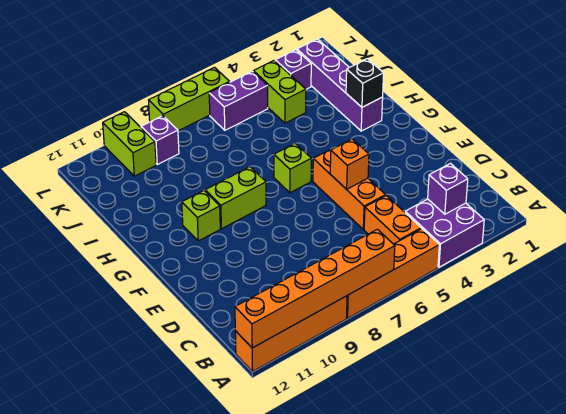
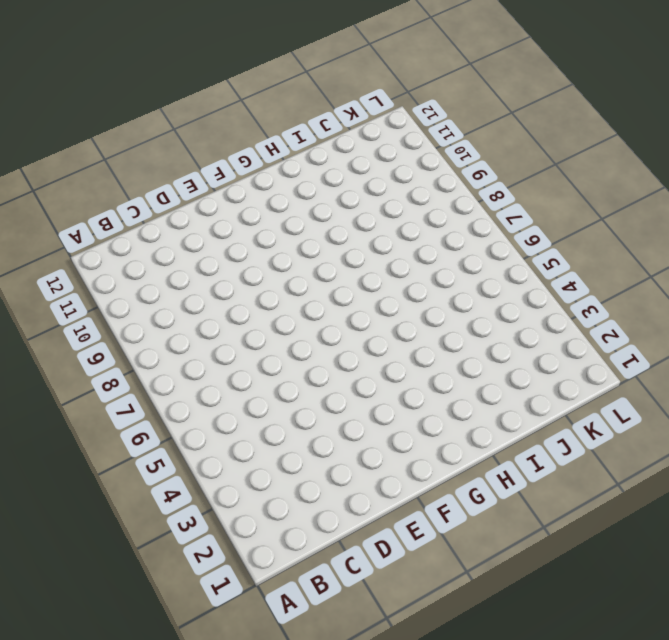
none -> purple brick A3:B4 level 1
none -> orange brick A5:A8 level 1
none -> orange brick A9:A12 level 1

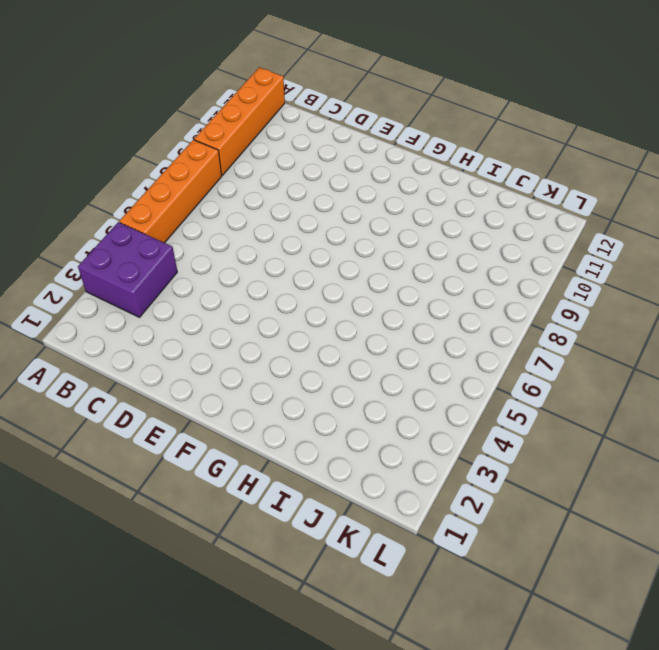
none -> orange brick B5:C5 level 1
none -> orange brick D5:F5 level 1
none -> lime brick G6 level 1

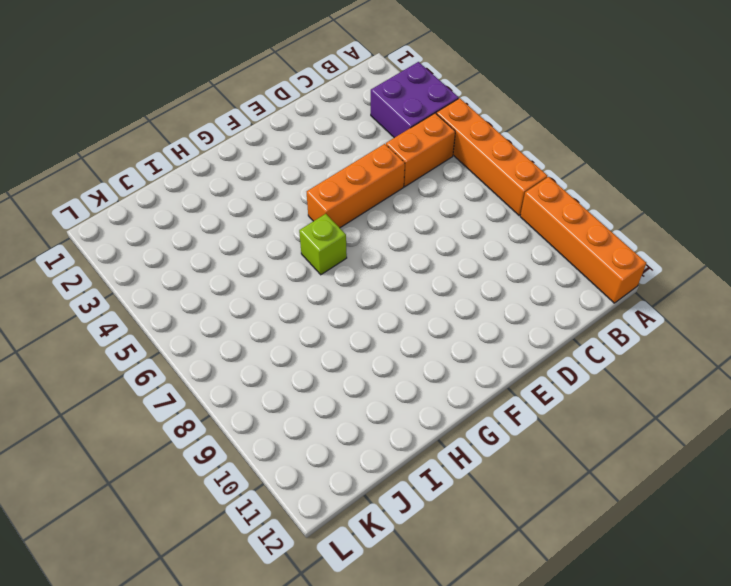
none -> lime brick G8:G9 level 1
none -> lime brick G10 level 1
none -> purple brick H2:K2 level 1

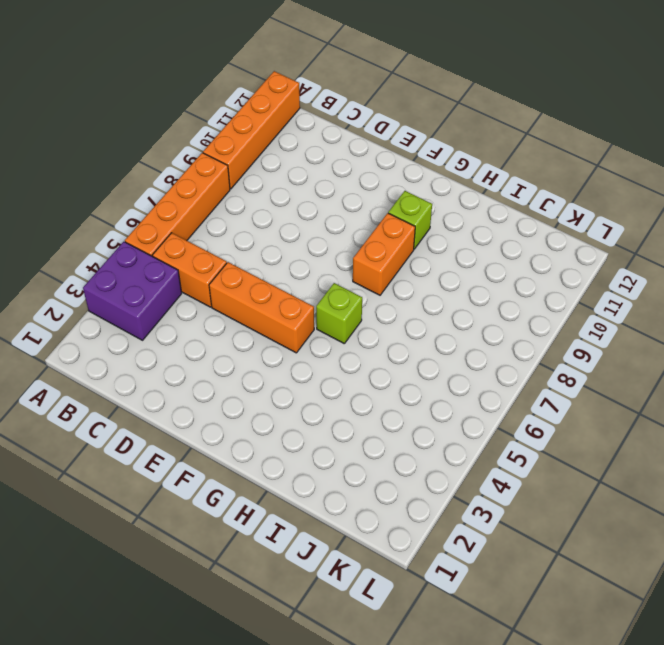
orange brick G8:G9 level 1 -> lime brick G8:G9 level 1
none -> purple brick H2:K2 level 1
none -> lime brick J4:K4 level 1
none -> purple brick K3 level 1

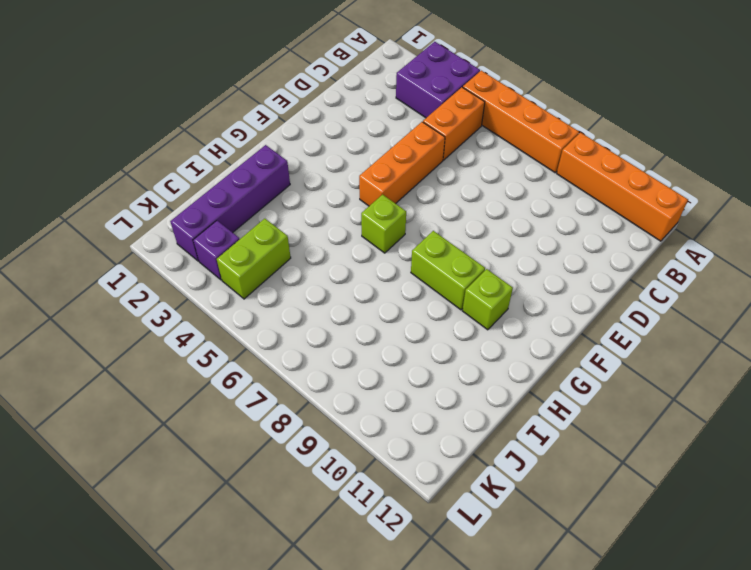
none -> purple brick K5:K6 level 1
none -> purple brick K9 level 1
none -> lime brick K10:L10 level 1

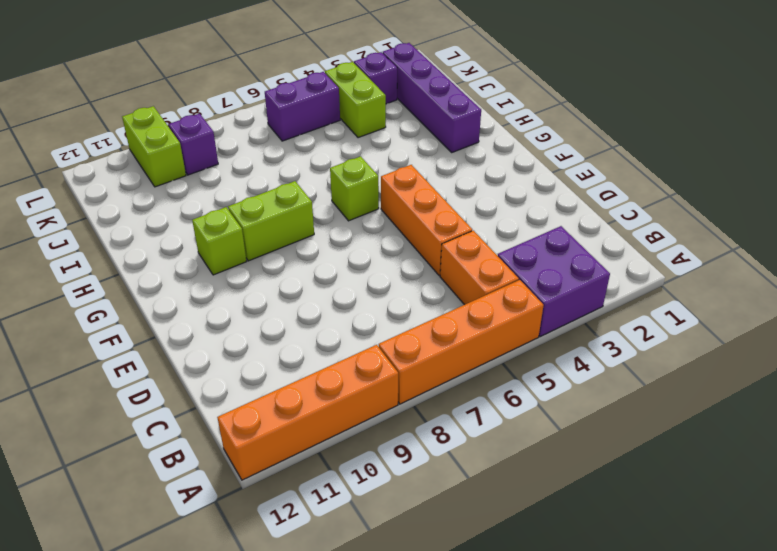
none -> lime brick L6:L8 level 1
none -> orange brick A7:A12 level 2
none -> purple brick B3 level 2

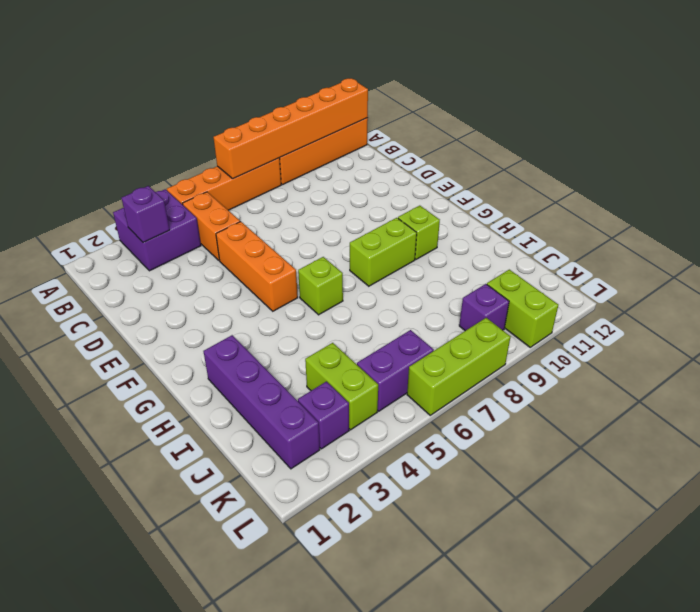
none -> orange brick E5 level 2
none -> black brick H2 level 2

